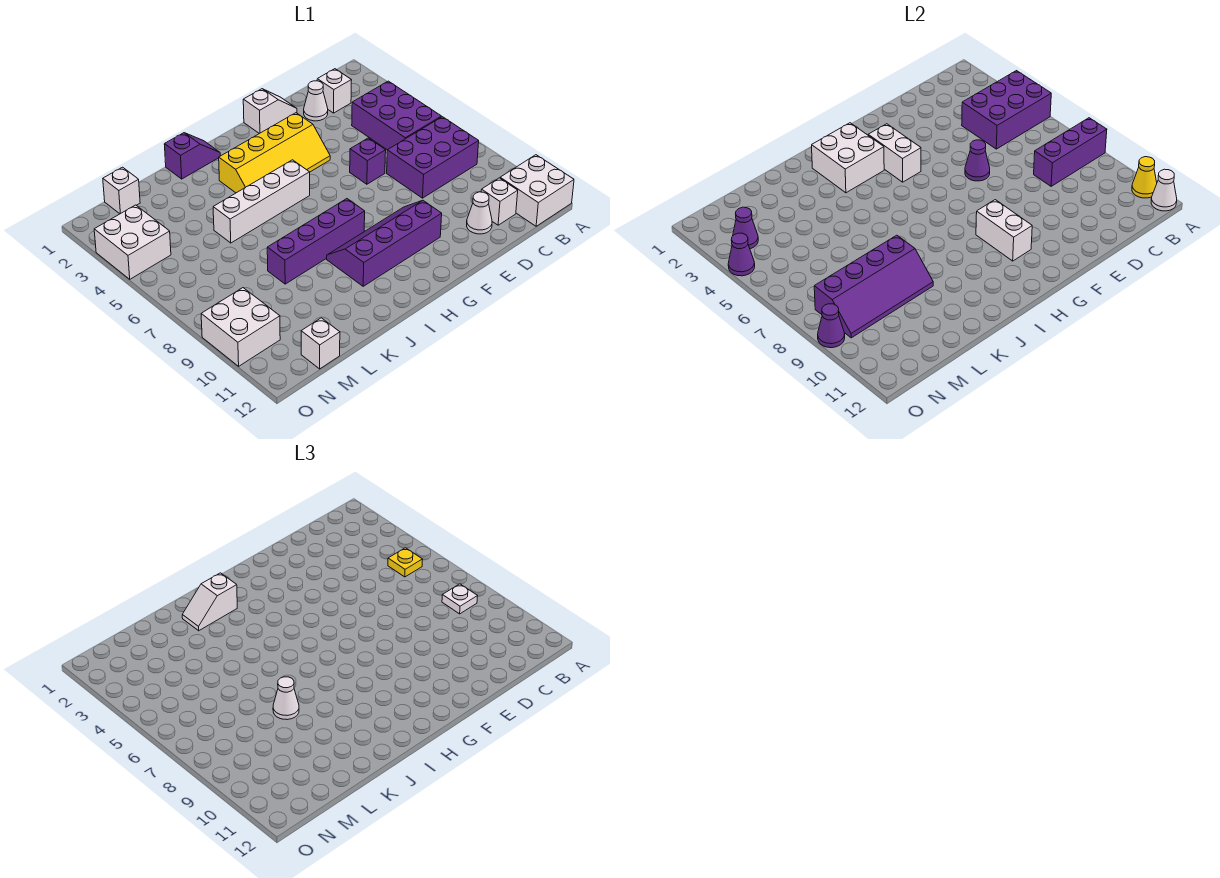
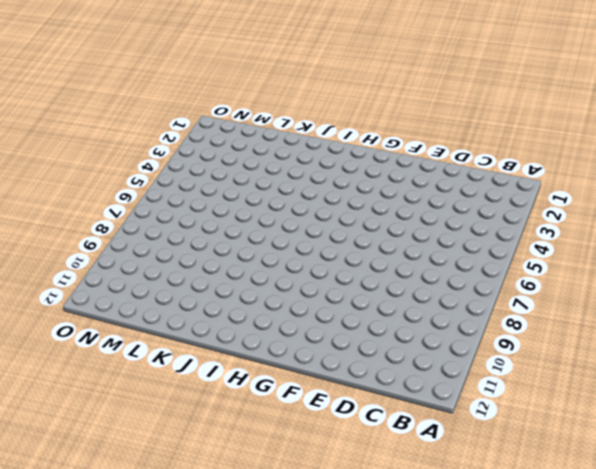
none -> white brick A11:B12 level 1
none -> purple brick B4:C6 level 1
none -> purple brick B7:D8 level 1
none -> white brick C2 level 1

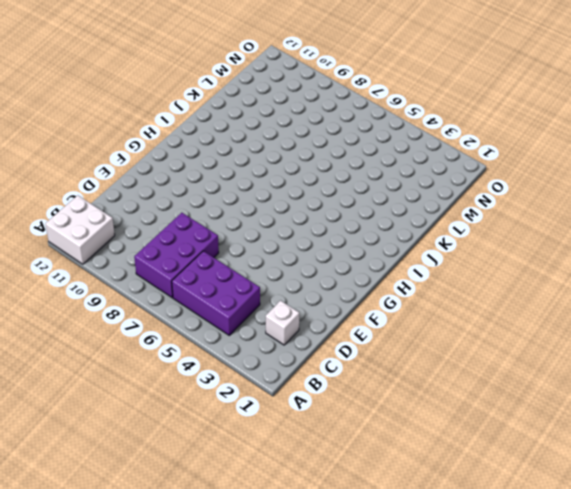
none -> white brick C11 level 1
none -> white cone D2 level 1
none -> white cone D11 level 1
none -> white slope E1:F1 level 1 top F

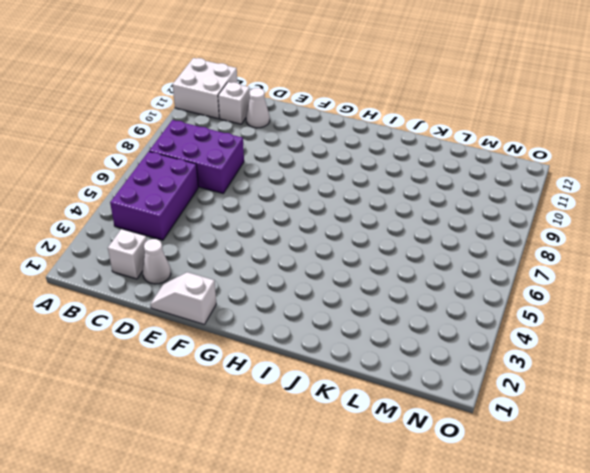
none -> purple brick E6 level 1
none -> yellow slope F3:I4 level 1 top 3
none -> purple slope F9:I10 level 1 top 10
none -> white brick H5:K5 level 1

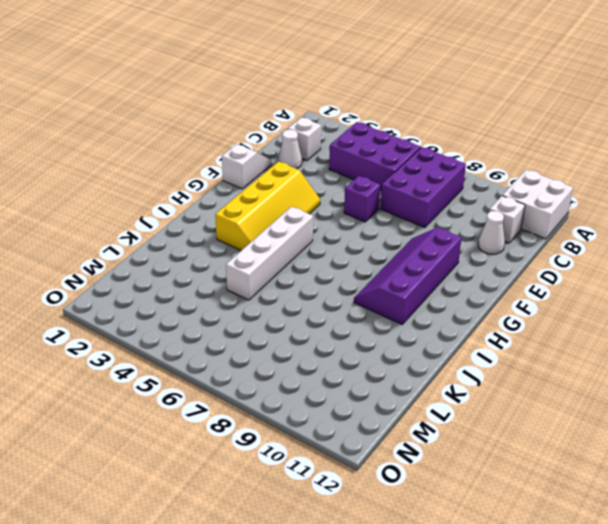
none -> purple brick H8:K8 level 1
none -> purple slope I1:J1 level 1 top J
none -> white brick M1 level 1
none -> white brick M12 level 1

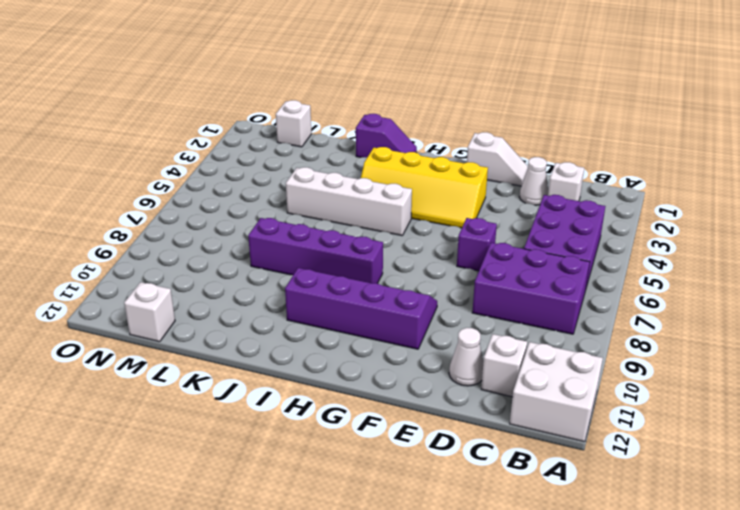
none -> white brick N3:O4 level 1
none -> white brick N9:O10 level 1
none -> purple brick A4:C5 level 2
none -> purple brick A8:C8 level 2

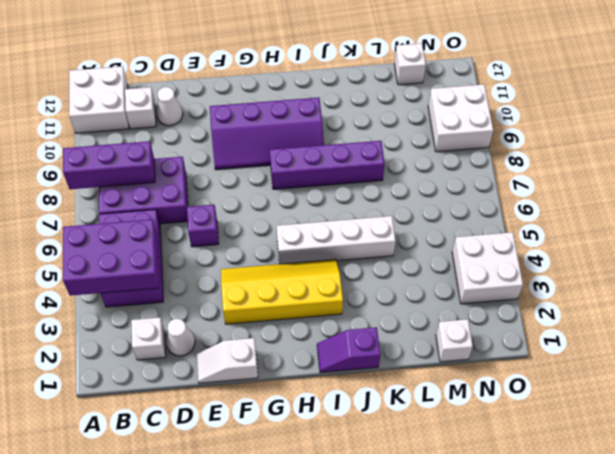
none -> yellow cone A11 level 2
none -> white cone A12 level 2
none -> purple cone E6 level 2
none -> white brick G3:G4 level 2

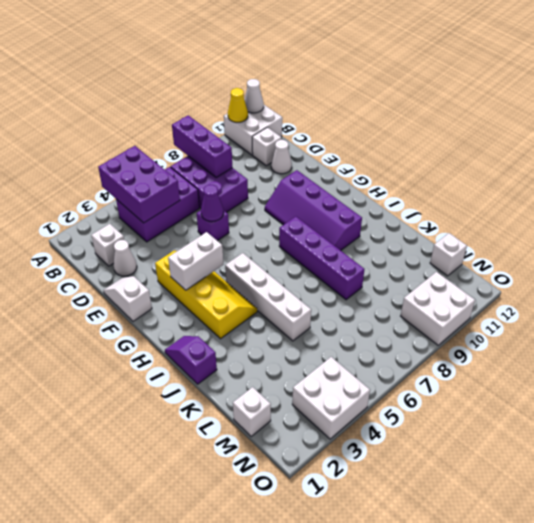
none -> white brick G9:G10 level 2
none -> white brick H2:I3 level 2
none -> purple slope K8:N9 level 2 top 8
none -> purple cone N3 level 2

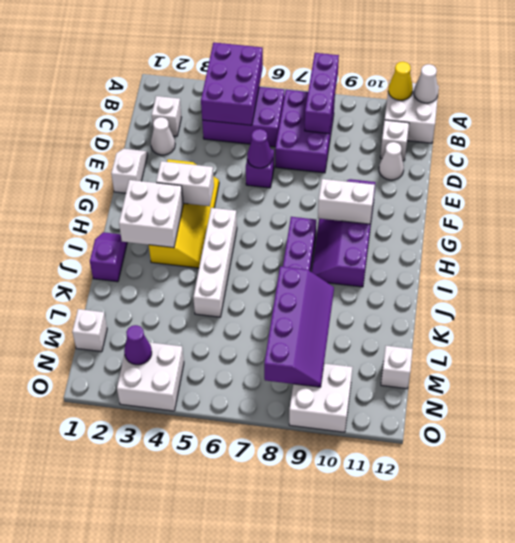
none -> purple cone O4 level 2
none -> purple cone O9 level 2
none -> yellow plate B5 level 3
none -> white plate B8 level 3

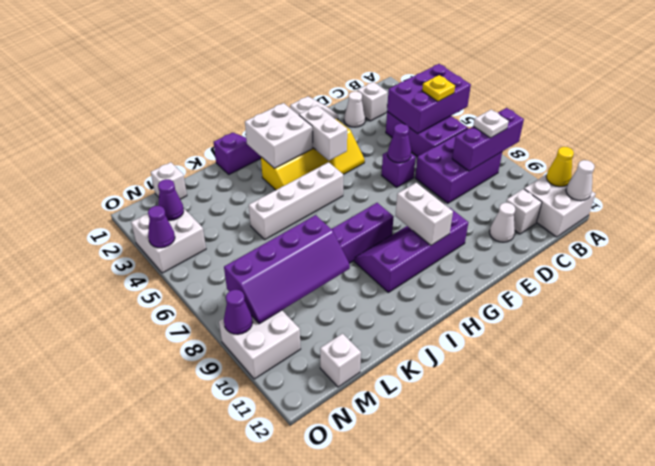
none -> white slope I2:J2 level 3 top I
none -> white cone K8 level 3

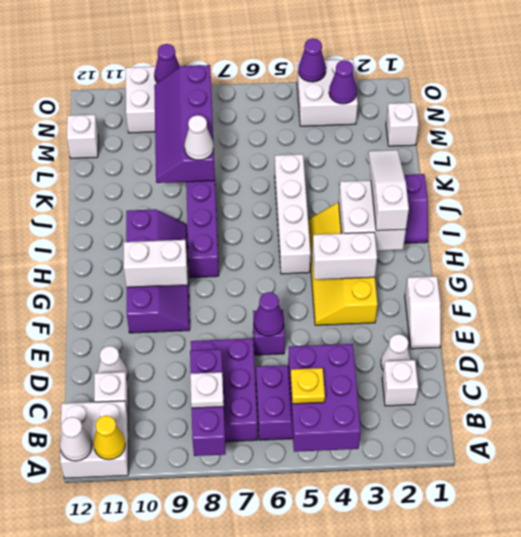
white slope H2:J2 level 3 top H -> white slope I2:J2 level 3 top I

